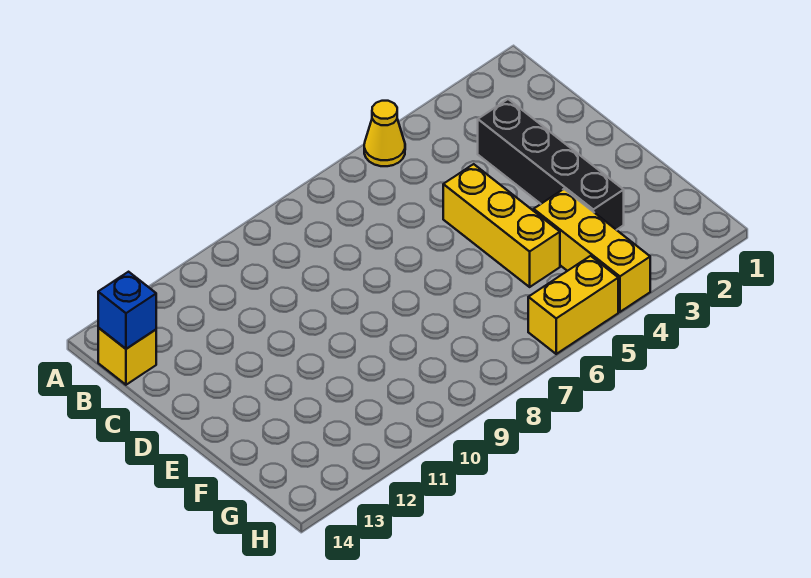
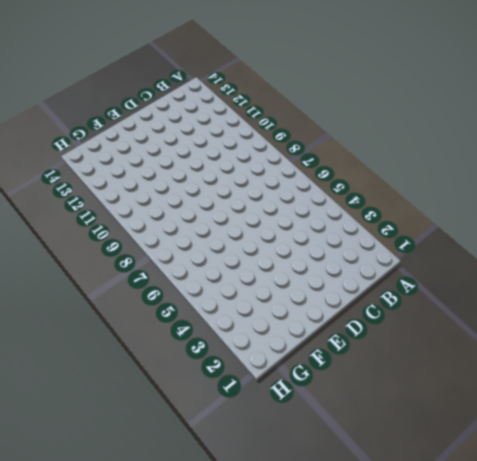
none -> yellow cone A5 level 1
none -> yellow brick B14 level 1

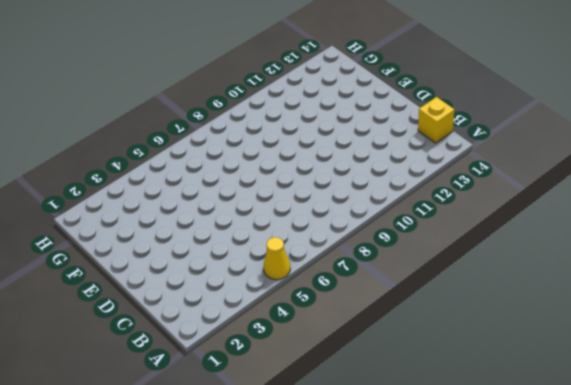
none -> black brick C3:F3 level 1
none -> yellow brick D5:F5 level 1

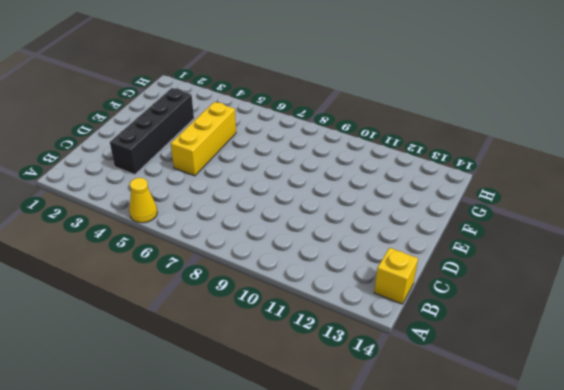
none -> yellow brick F4:H4 level 1
none -> yellow brick H5:H6 level 1

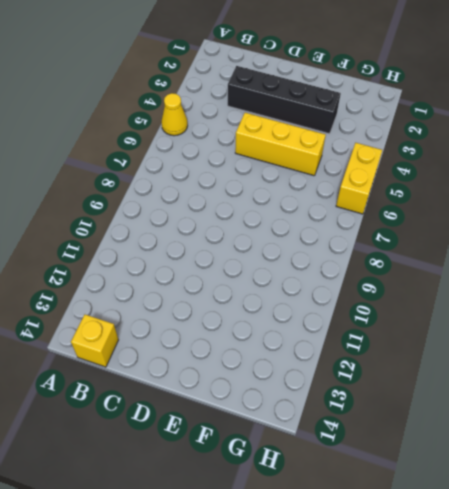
none -> yellow brick F4:H4 level 1
none -> blue brick B14 level 2

